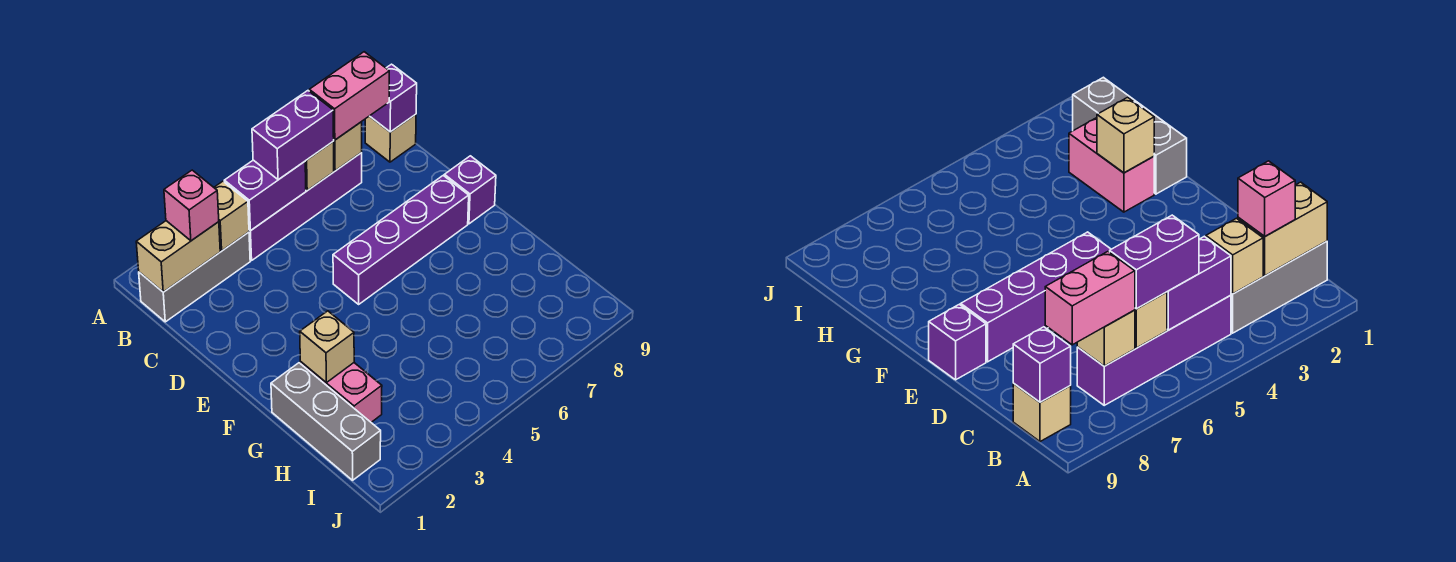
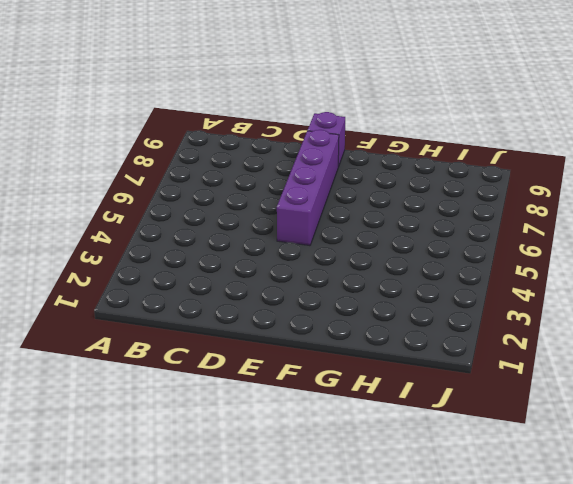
none -> grey brick B1:B3 level 1
none -> purple brick B4:B7 level 1
none -> tan brick B9 level 1

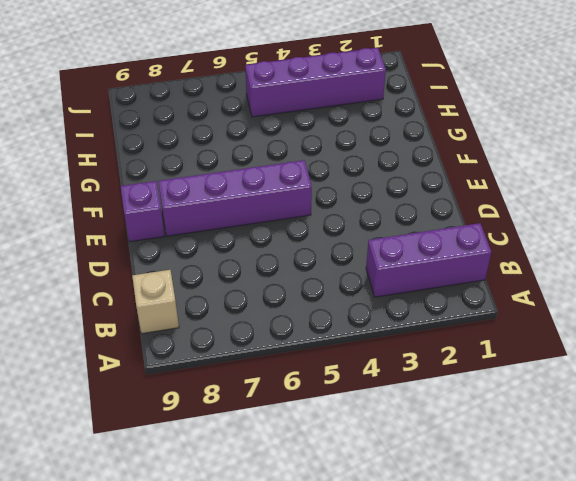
purple brick B1:B3 level 1 -> grey brick B1:B3 level 1
purple brick I2:I5 level 1 -> purple brick B4:B7 level 1
none -> grey brick G1:I1 level 1
none -> pink brick G2:H2 level 1
none -> tan brick B1:B2 level 2

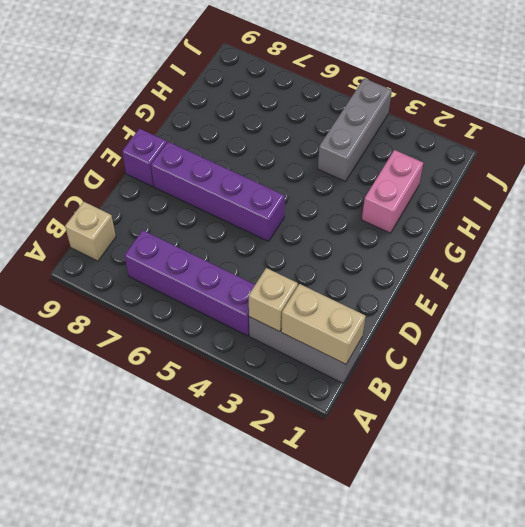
grey brick H4:J4 level 1 -> grey brick G1:I1 level 1
none -> purple brick B4:B5 level 2
none -> tan brick B6 level 2
none -> tan brick B7 level 2

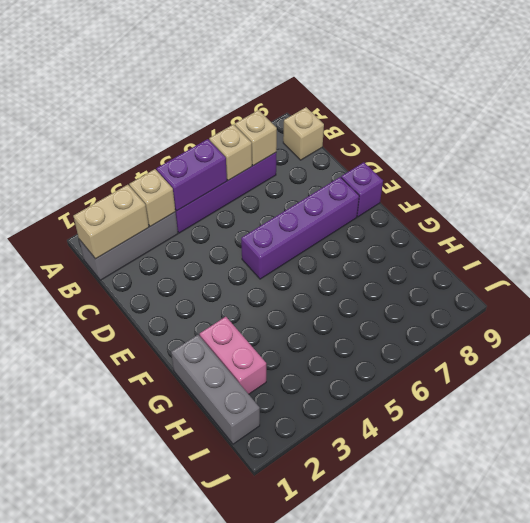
none -> purple brick B9 level 2
none -> tan brick G2 level 2
none -> pink brick B2 level 3

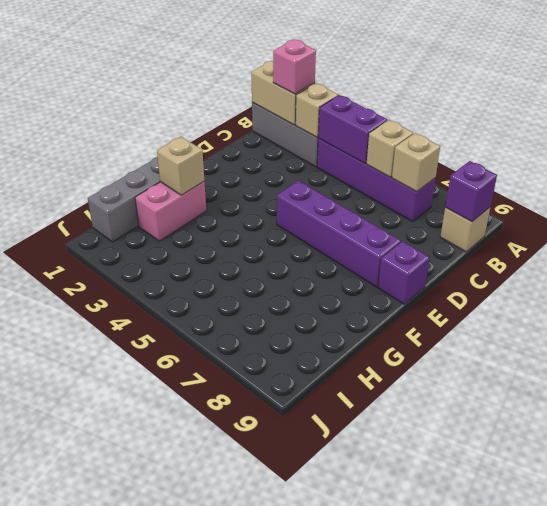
none -> purple brick B5:B6 level 3
none -> pink brick B7:B8 level 3

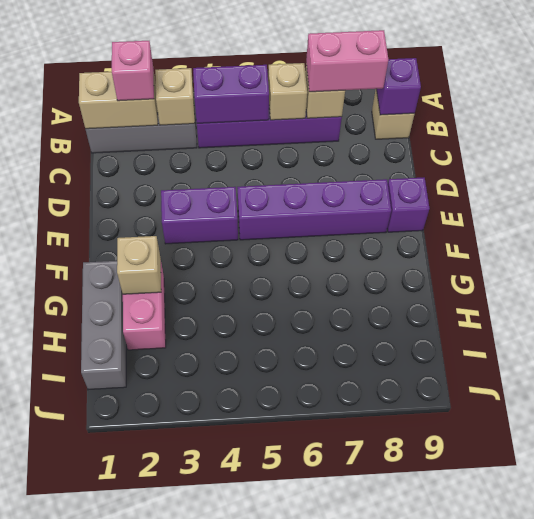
purple brick E3:E4 level 1 -> purple brick B5:B6 level 3

